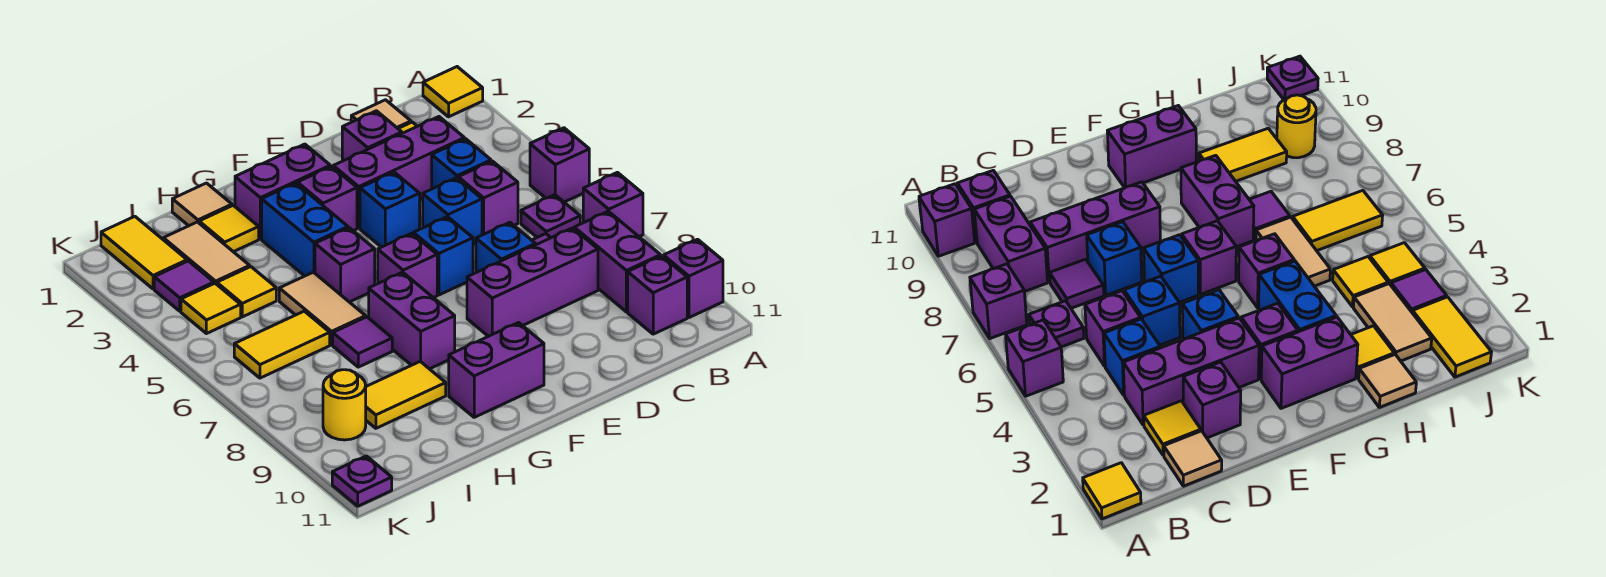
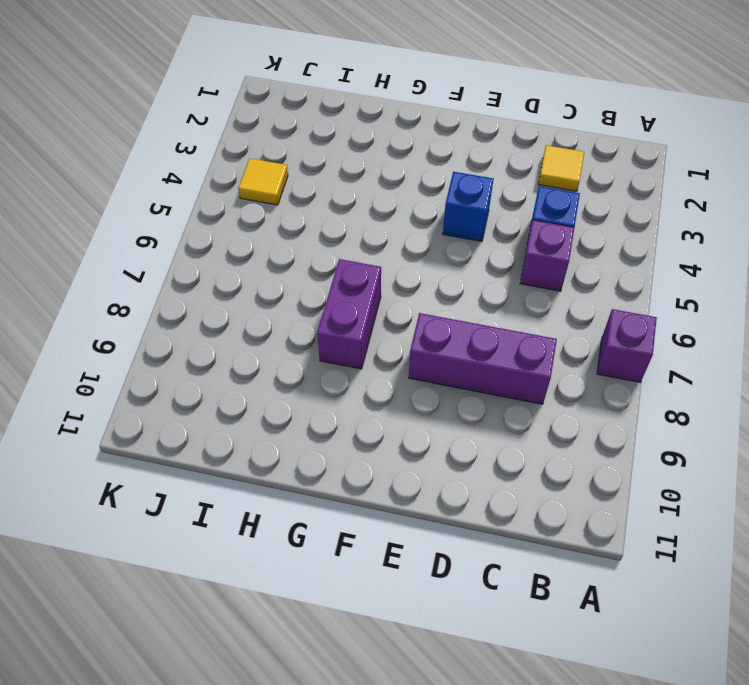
none -> yellow tile A1 level 1
none -> purple brick A5 level 1
none -> purple brick A10 level 1
none -> purple plate B6 level 1

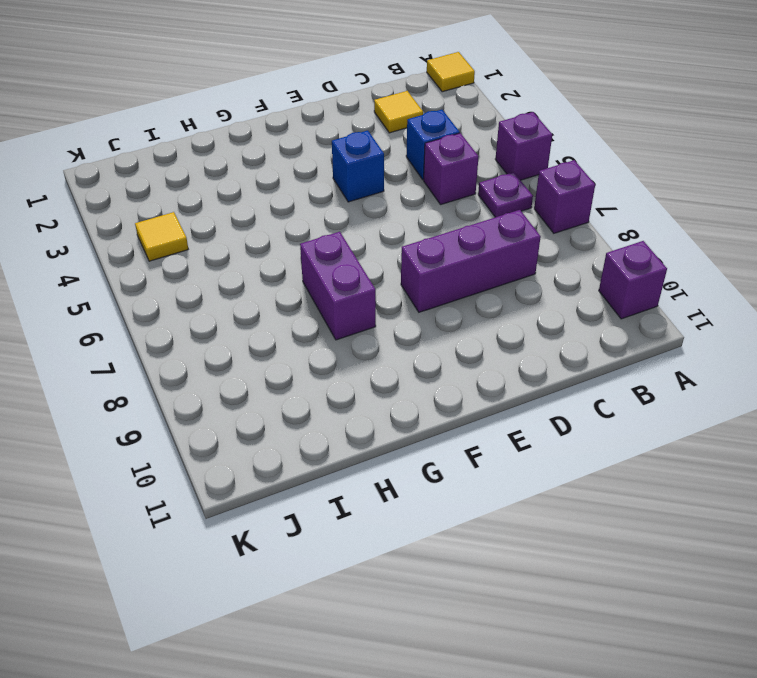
none -> purple brick B8:B9 level 1
none -> purple brick B10 level 1
none -> tan tile C1 level 1
none -> purple brick C3:E3 level 1

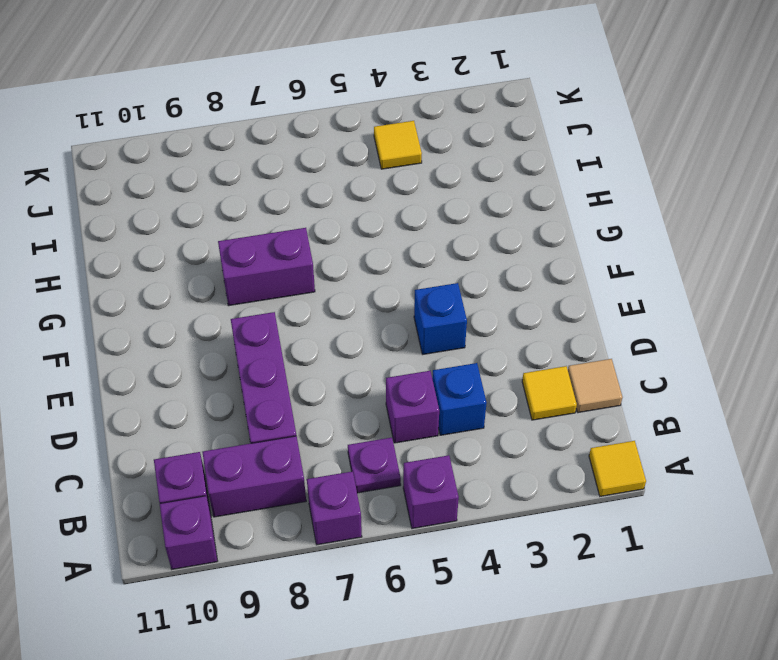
none -> purple brick C3:E3 level 1
none -> purple tile C7 level 1
none -> purple brick D2 level 1
none -> blue brick D5 level 1

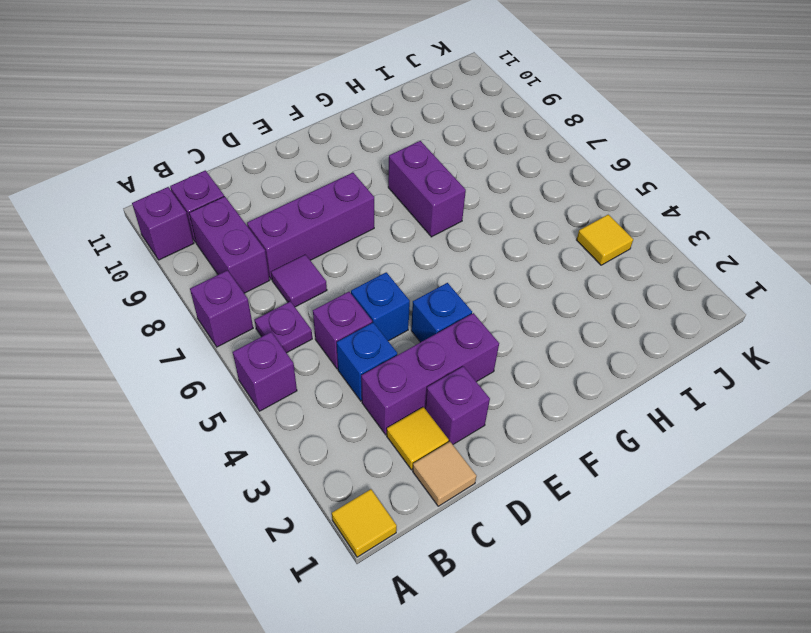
none -> blue brick D7 level 1
none -> blue brick E6 level 1
none -> purple brick F2:G2 level 1
none -> purple brick F3 level 1

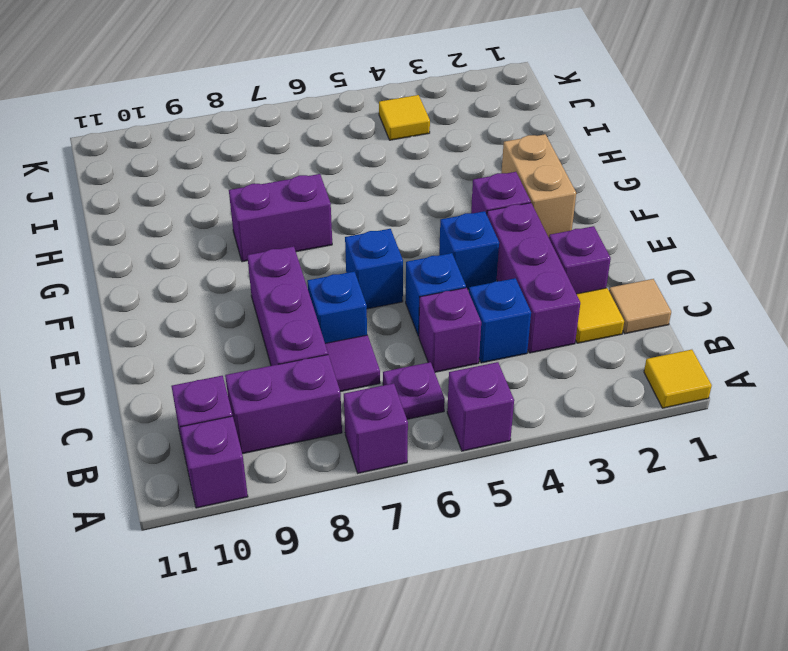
tan brick F2:G2 level 1 -> purple brick F2:G2 level 1
none -> purple brick F6 level 1
none -> purple brick F10:G10 level 1
none -> blue brick G3:G4 level 1
none -> purple brick G5 level 1

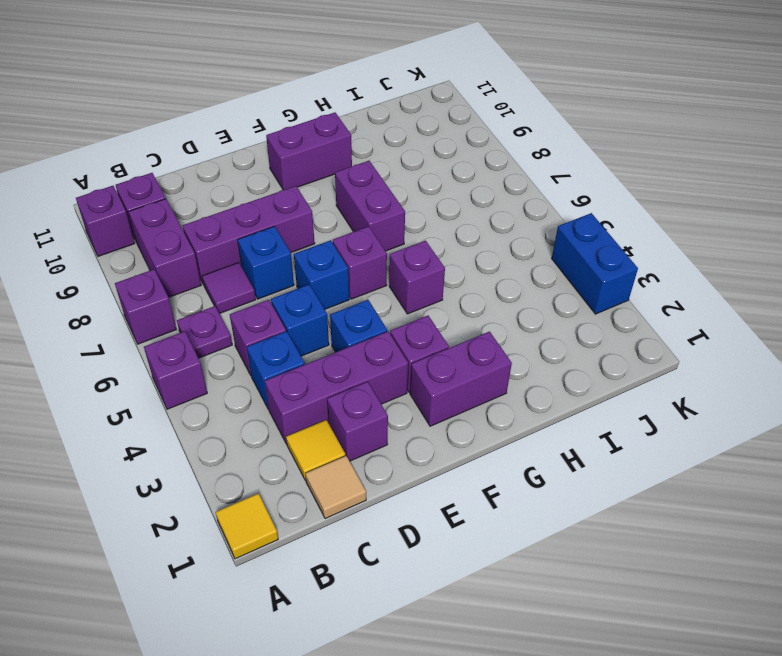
blue brick K3:K4 level 1 -> blue brick G3:G4 level 1
none -> tan tile H1 level 1
none -> yellow tile H2 level 1
none -> tan tile H5:H6 level 1
none -> purple tile H7 level 1

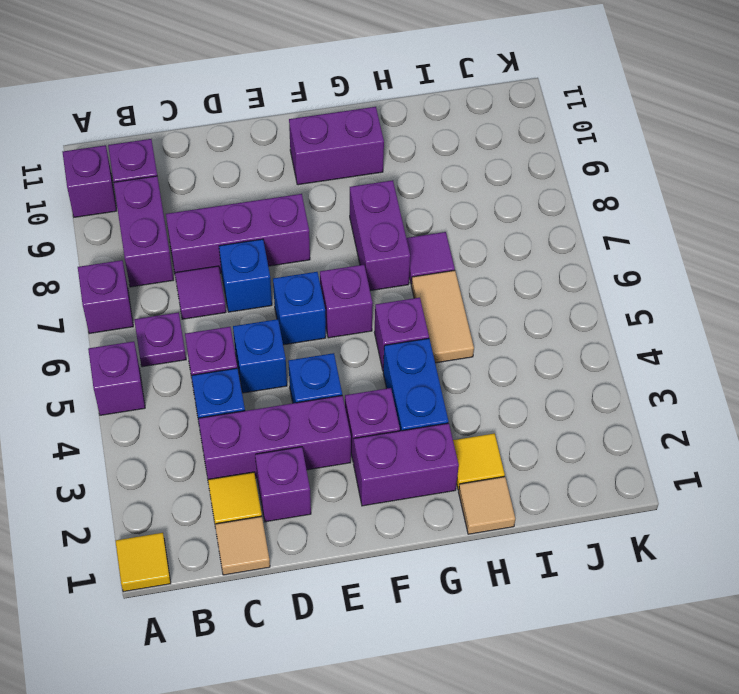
none -> yellow tile H9:I9 level 1
none -> tan tile I2:I3 level 1
none -> yellow tile I4 level 1
none -> yellow tile I6:J6 level 1

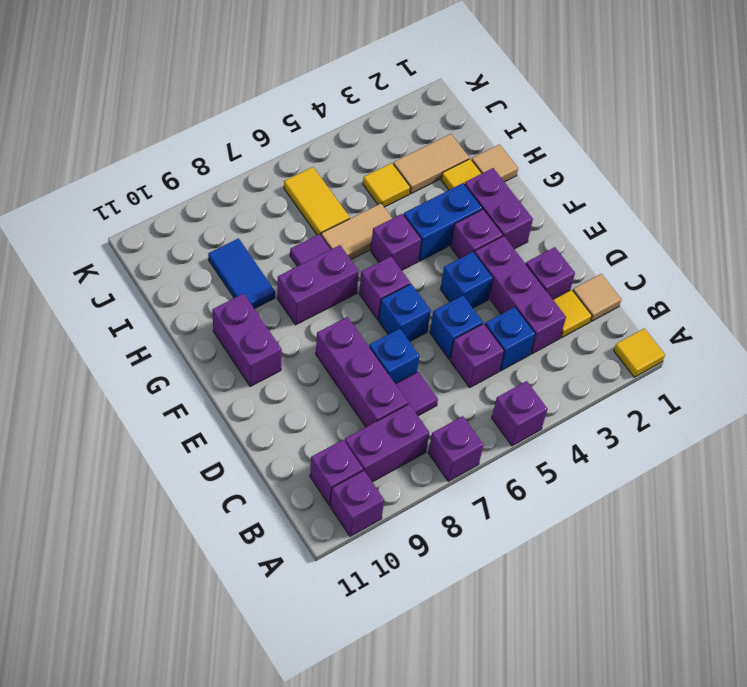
blue tile H9:I9 level 1 -> yellow tile H9:I9 level 1
none -> purple plate B6 level 1
none -> yellow tile J1:J2 level 1
none -> purple tile J3 level 1
none -> yellow tile J4 level 1

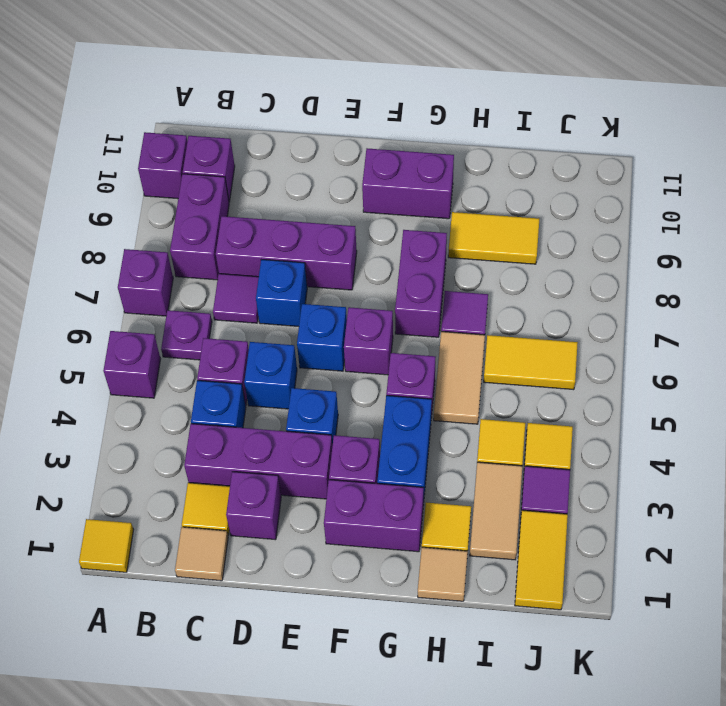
none -> yellow round brick J9 level 1
none -> purple plate K11 level 1

